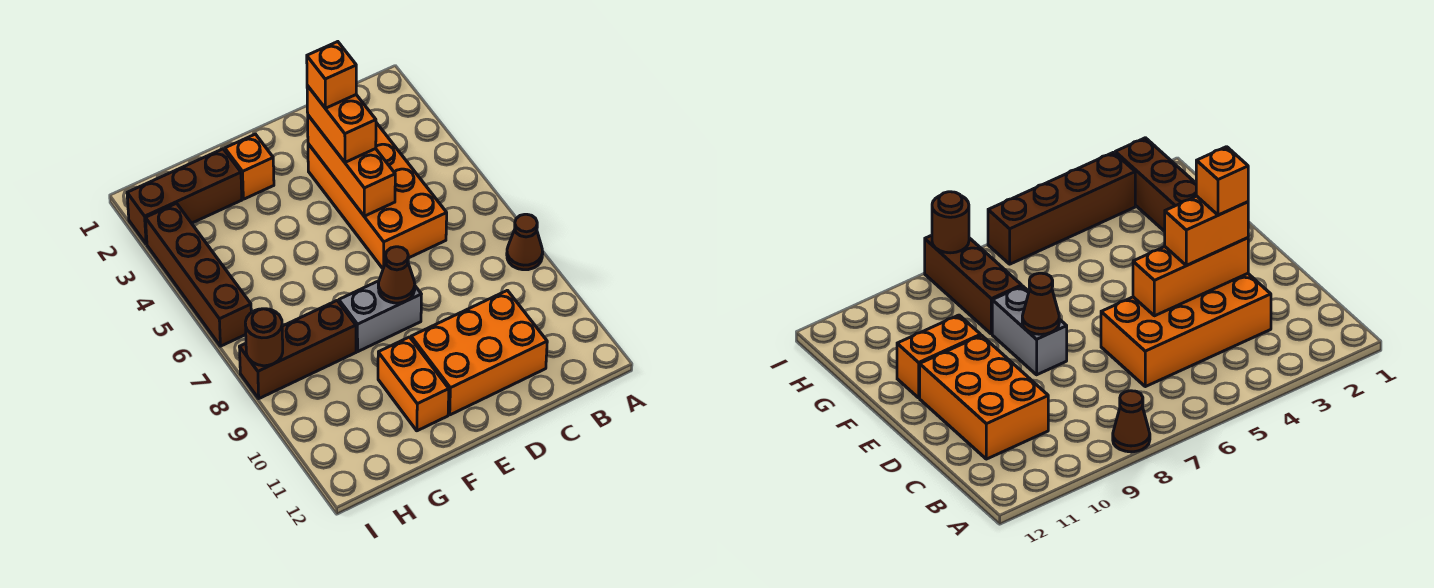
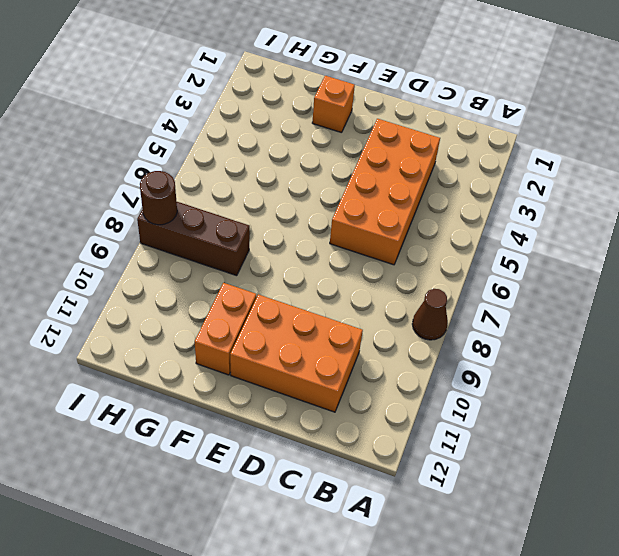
none -> grey brick E8:F8 level 1
none -> brown brick G2:I2 level 1
none -> brown brick I3:I6 level 1

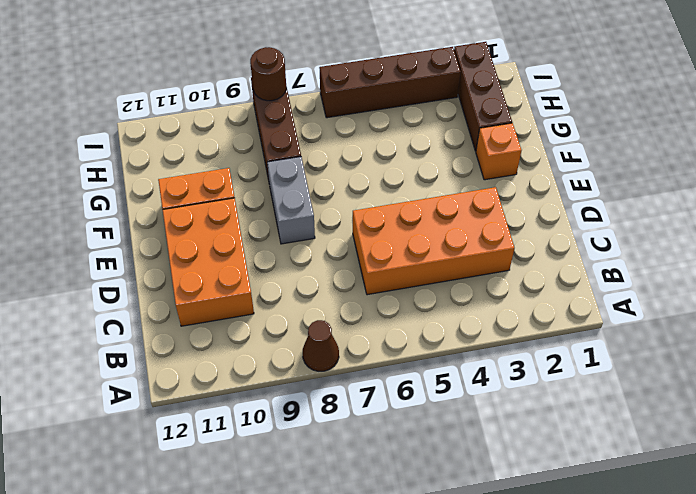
none -> orange brick D3:D5 level 2
none -> brown cone E8 level 2
none -> orange brick D3:D4 level 3

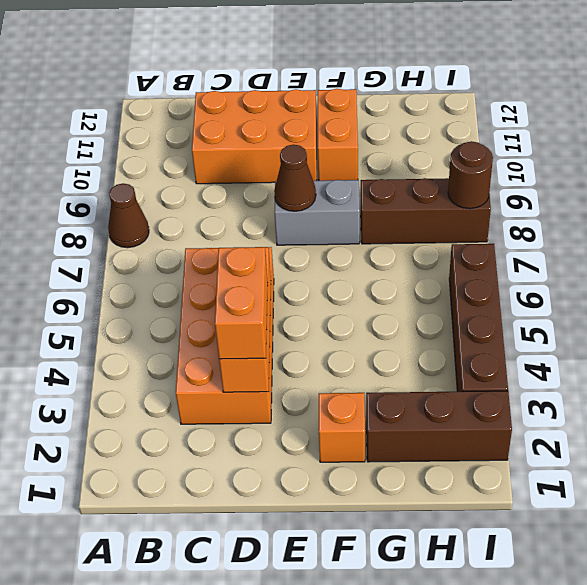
none -> orange brick D3 level 4

